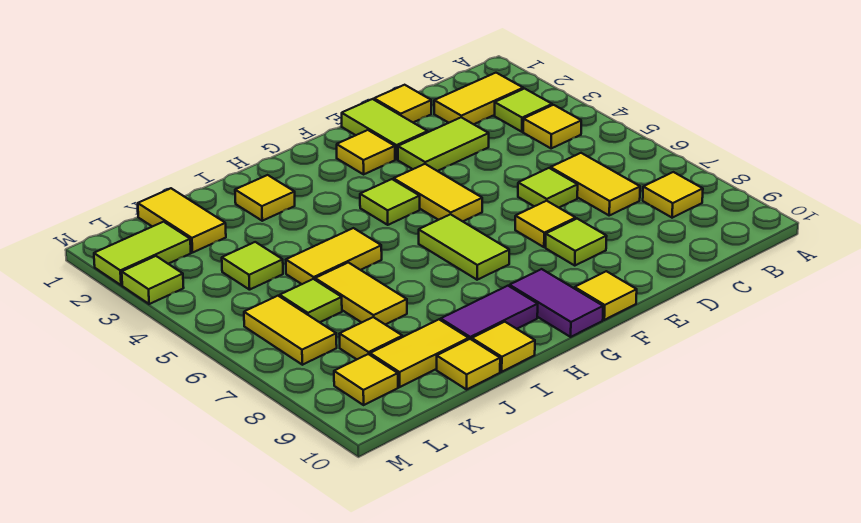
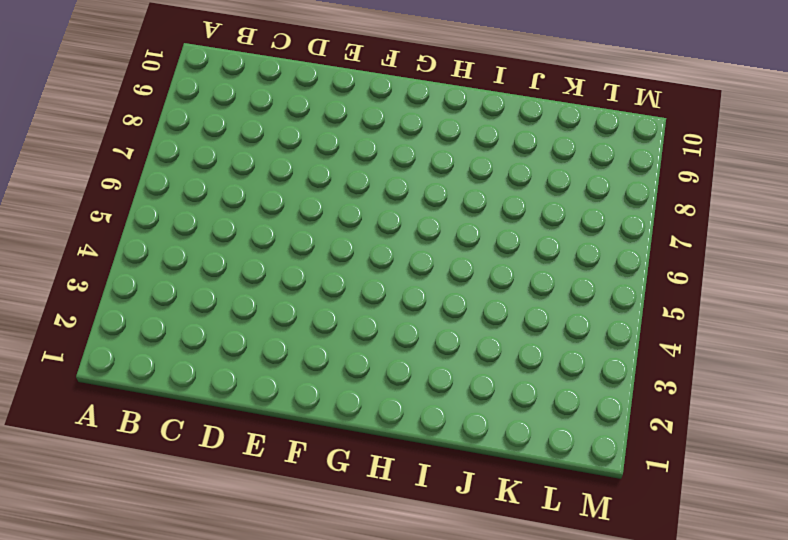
none -> yellow tile B2:C2 level 1
none -> lime tile B3 level 1
none -> yellow tile B4 level 1
none -> yellow tile B8 level 1

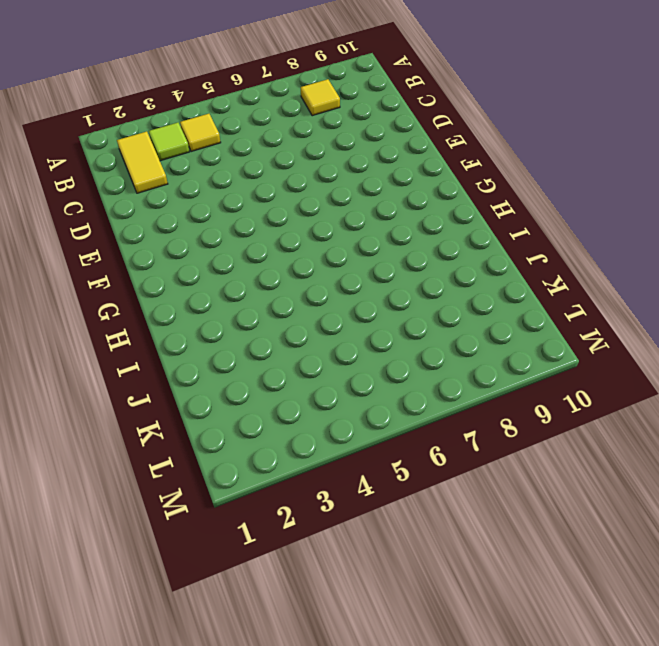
none -> yellow tile C6:C7 level 1
none -> yellow tile D1 level 1
none -> lime tile D3:E3 level 1
none -> lime tile D6 level 1

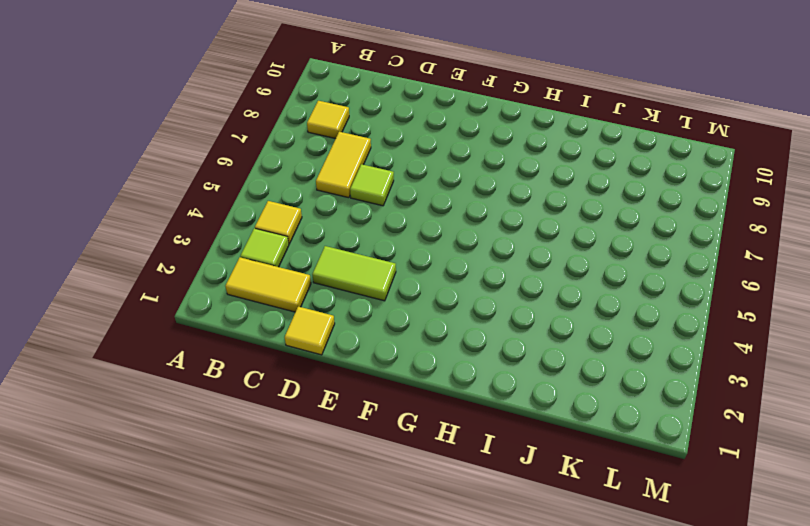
none -> lime tile E1:E2 level 1
none -> yellow tile E7 level 1
none -> lime tile E8 level 1
none -> yellow tile F2 level 1

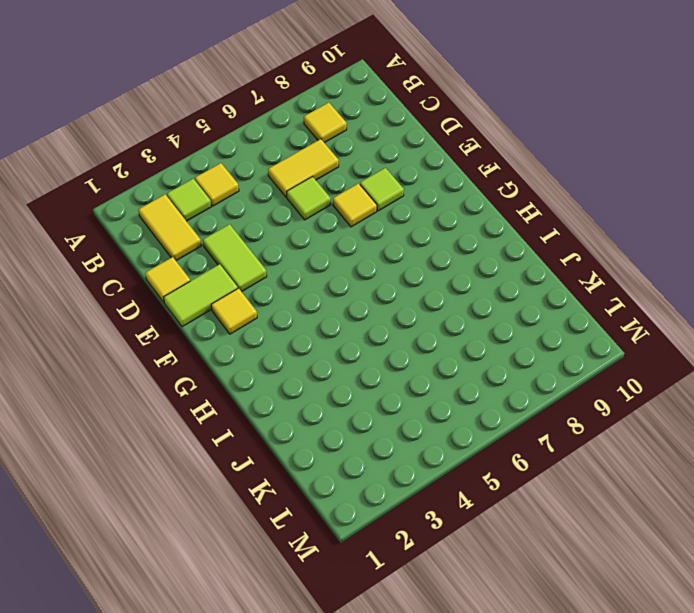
none -> yellow tile F4:F5 level 1
none -> yellow tile F10 level 1
none -> lime tile G4 level 1
none -> lime tile G6:G7 level 1

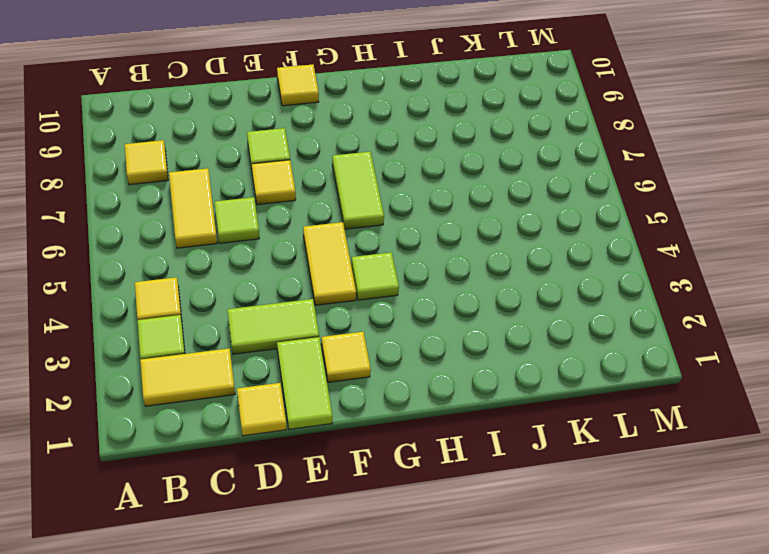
none -> purple tile G9:G10 level 1
none -> purple tile H9:I9 level 1
none -> yellow tile I2 level 1
none -> yellow tile I5:J5 level 1

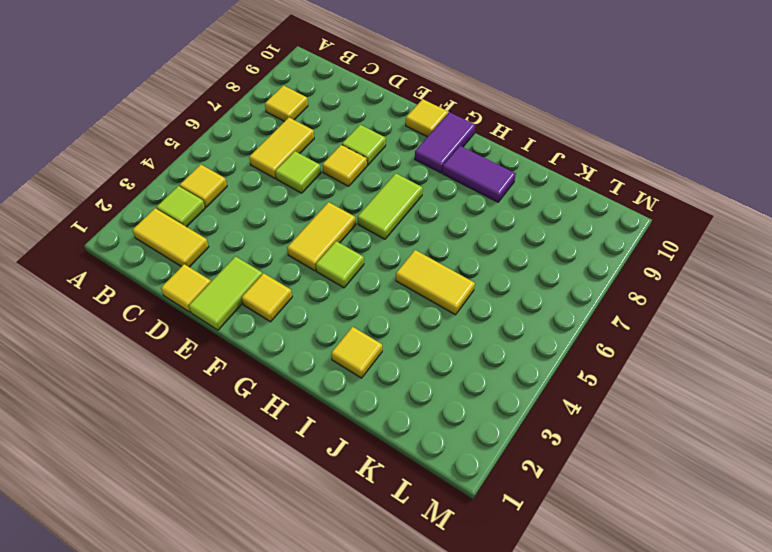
none -> lime tile D3:E3 level 1
none -> yellow tile I10 level 1
none -> yellow tile J6:J7 level 1
none -> yellow tile J9:K9 level 1

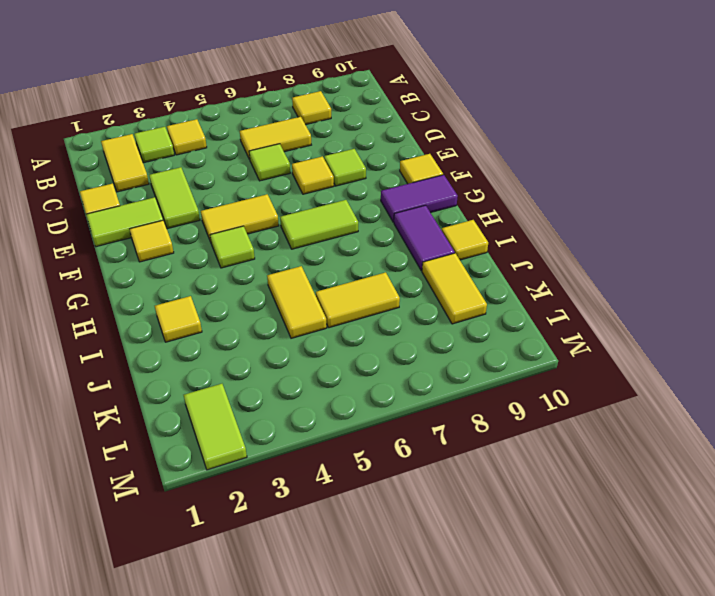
none -> yellow tile J10 level 1
none -> yellow tile K1:K2 level 1
none -> lime tile K4 level 1
none -> lime tile K6 level 1

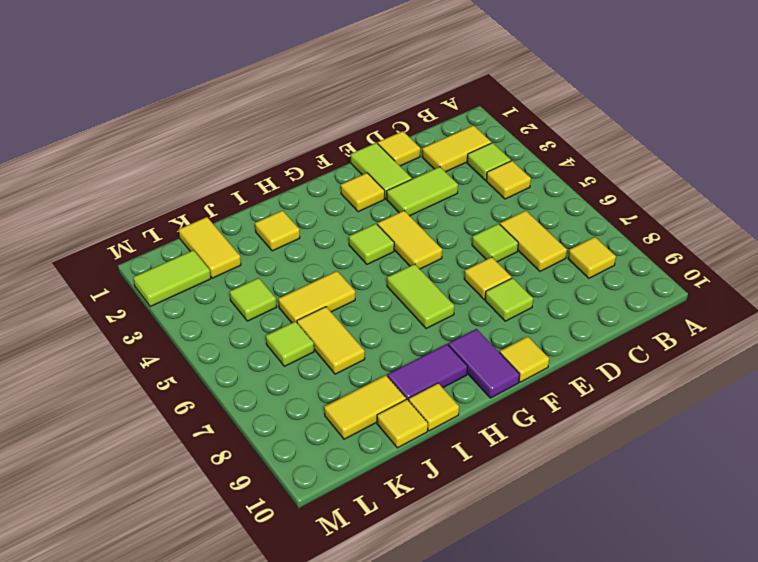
none -> yellow tile K8 level 1
none -> yellow tile L6:L7 level 1
none -> yellow tile L9 level 1
none -> lime tile M3 level 1

